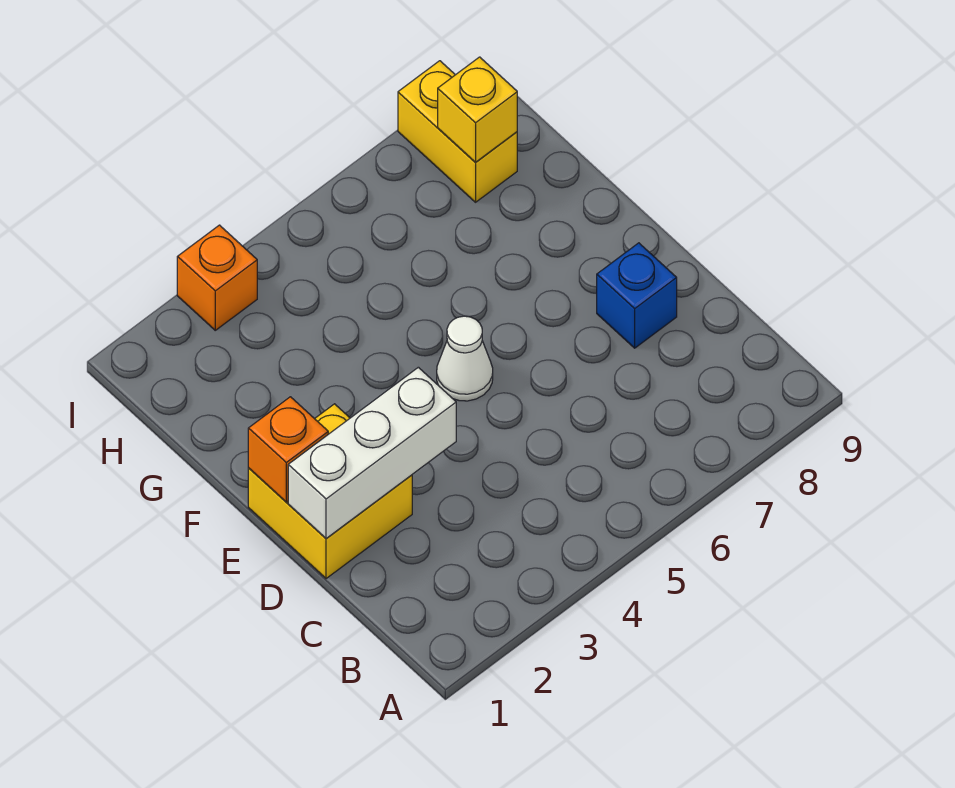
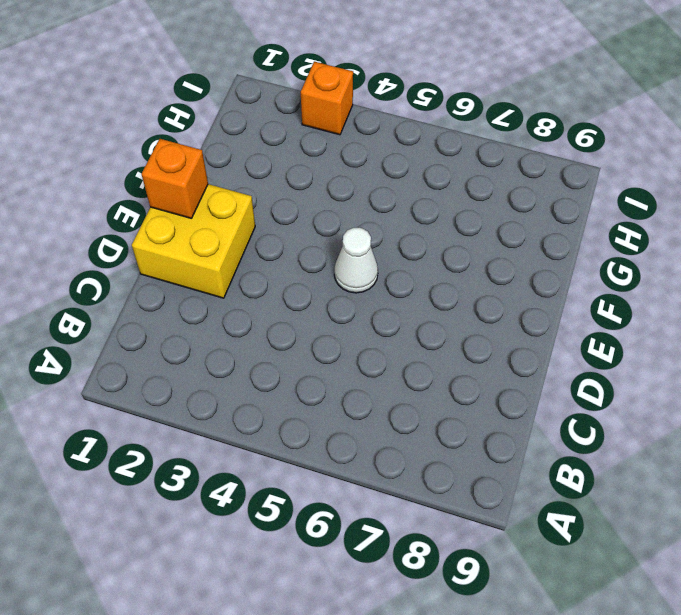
none -> blue brick D8 level 1
none -> yellow brick H8:I8 level 1

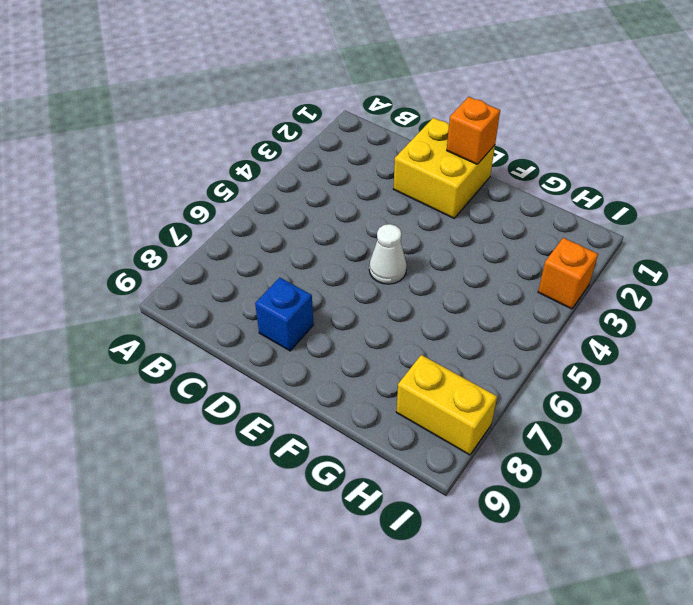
none -> white brick D1:D3 level 2
none -> yellow brick H8 level 2

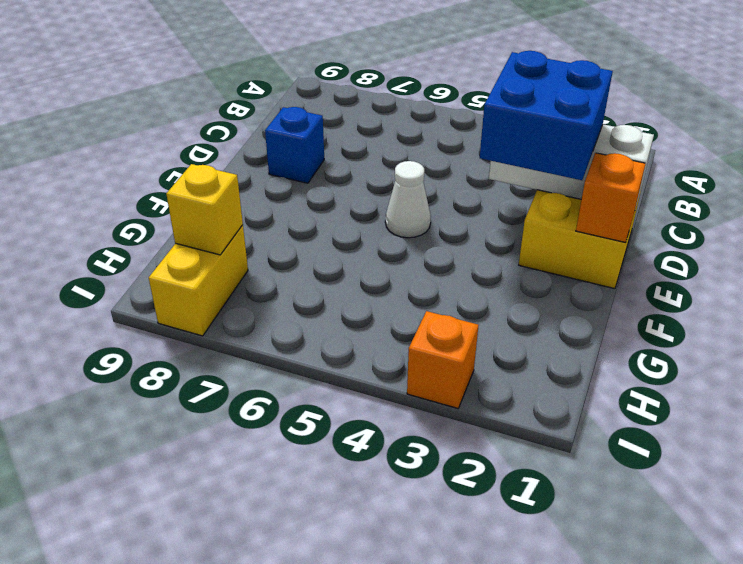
blue brick D2:E3 level 3 -> none

